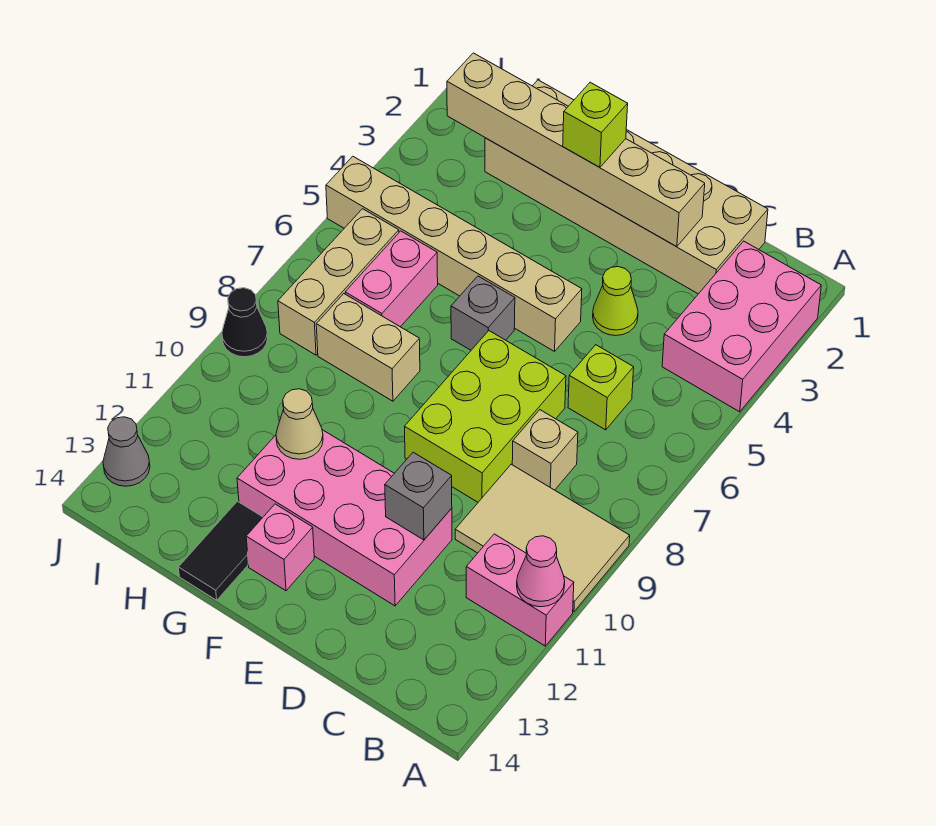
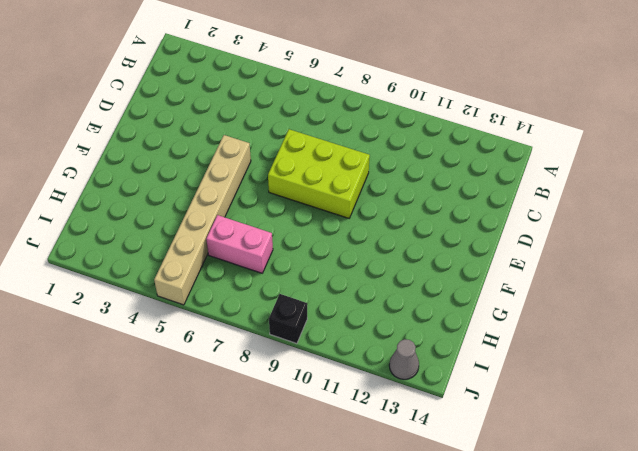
black brick J9 level 1 -> black cone J9 level 1
none -> pink brick A2:B4 level 1
none -> tan tile A9:C10 level 1
none -> pink brick A11:B11 level 1

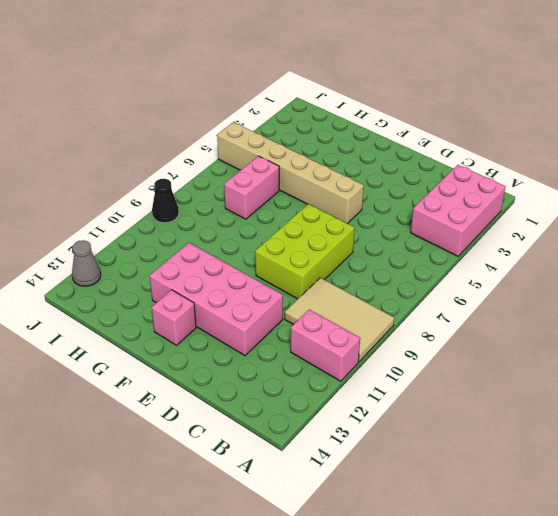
none -> tan brick C1:H2 level 1
none -> lime brick C6 level 1
none -> tan brick C8 level 1

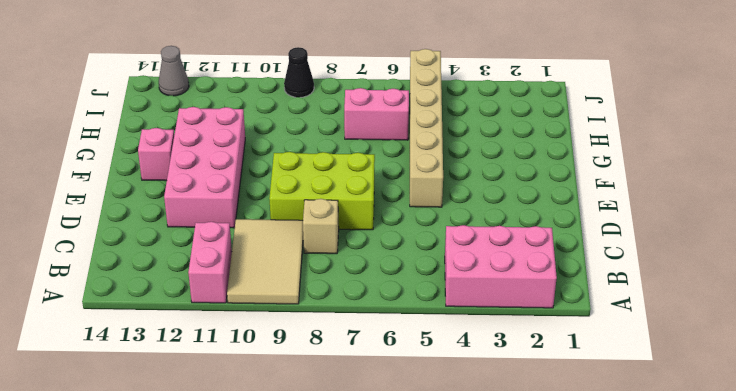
none -> tan brick C1:H2 level 1
none -> lime brick C6 level 1
none -> lime cone D4 level 1

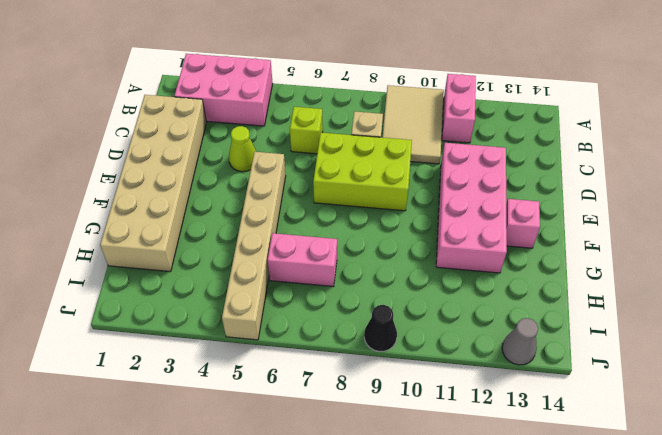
none -> grey brick F6 level 1
none -> tan brick G8:H8 level 1
none -> black tile G13:G14 level 1

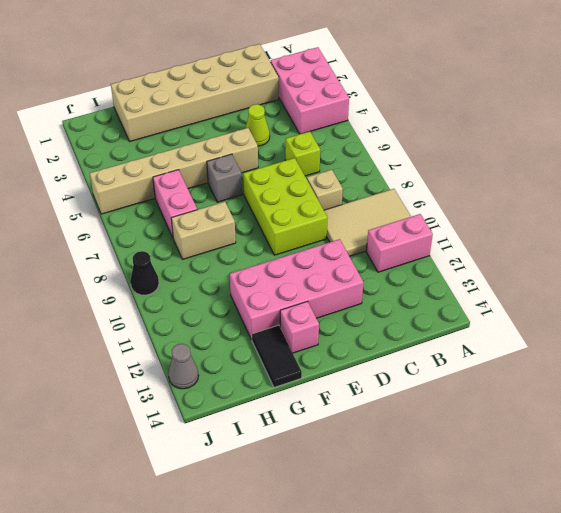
none -> tan brick I6:I8 level 1
none -> pink cone A11 level 2
none -> tan brick D2:I2 level 2

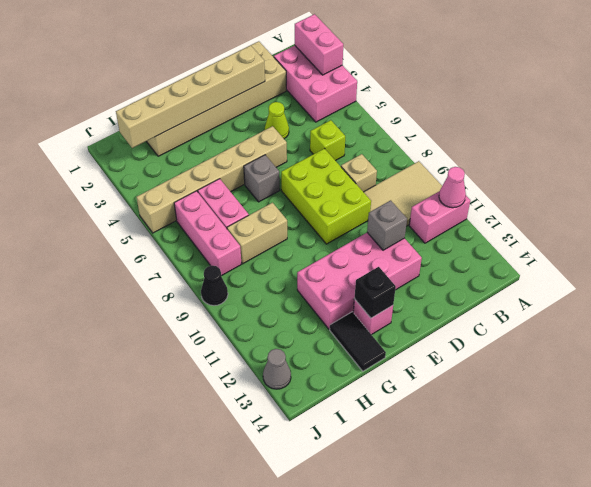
pink brick A2:A3 level 2 -> none
black brick F13 level 2 -> none
pink brick I6:I8 level 1 -> tan brick I6:I8 level 1
none -> tan cone G11 level 2
none -> lime brick F2 level 3

